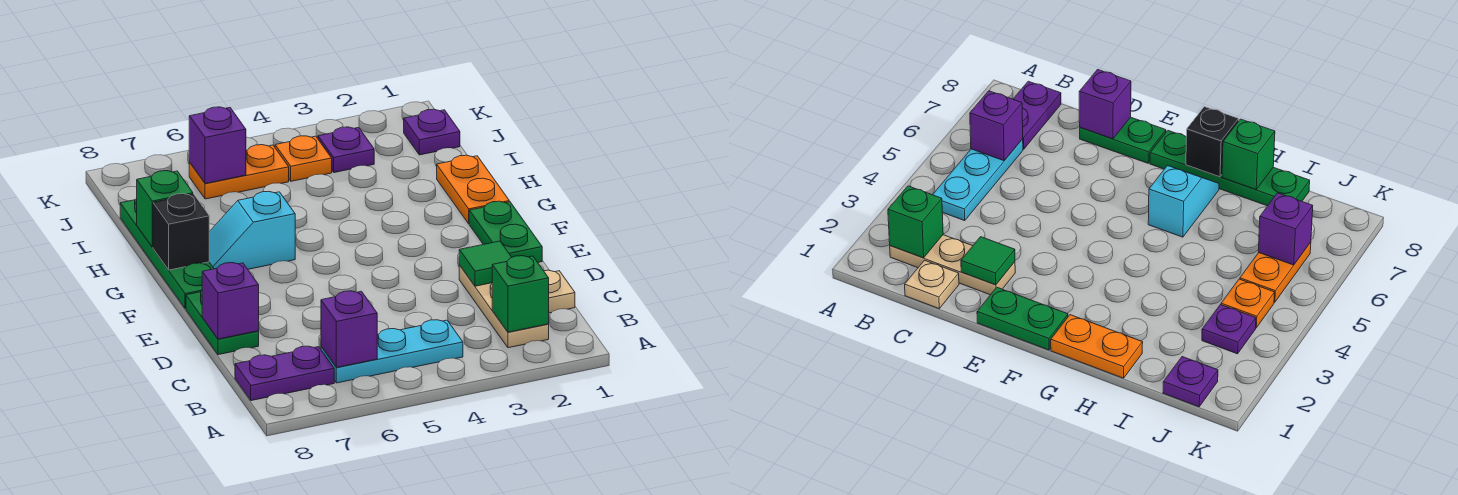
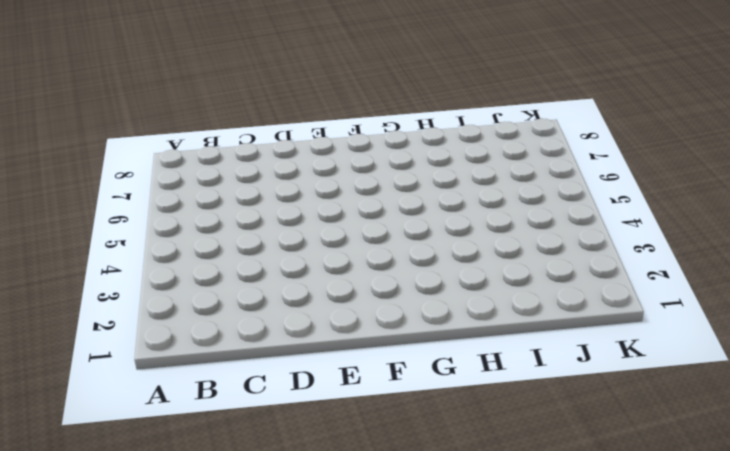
none -> tan plate B2:D2 level 1
none -> cyan plate B4:B6 level 1
none -> purple plate B7:B8 level 1

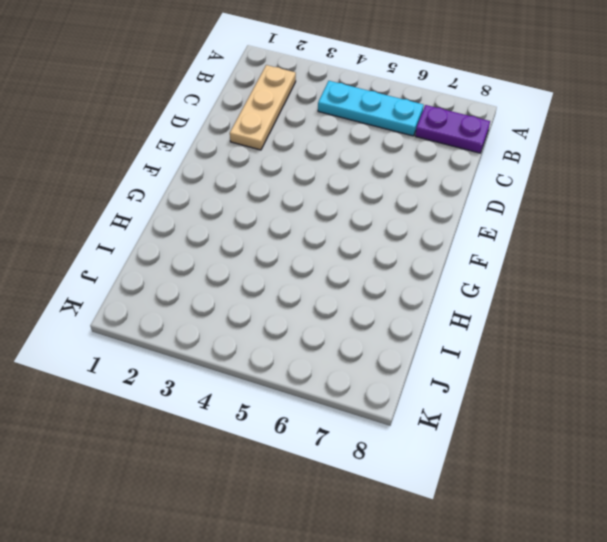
none -> tan plate C1 level 1
none -> green plate D8:E8 level 1
none -> green plate E1:F1 level 1

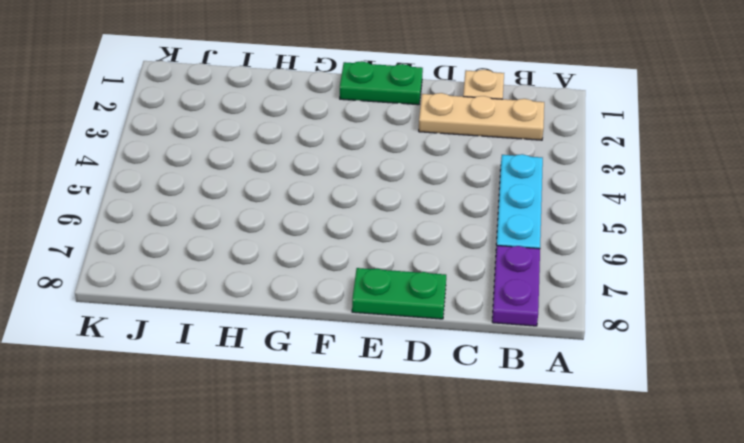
none -> green plate F8:I8 level 1
none -> orange plate G1:H1 level 1
none -> cyan slope G6:G7 level 1 top 6

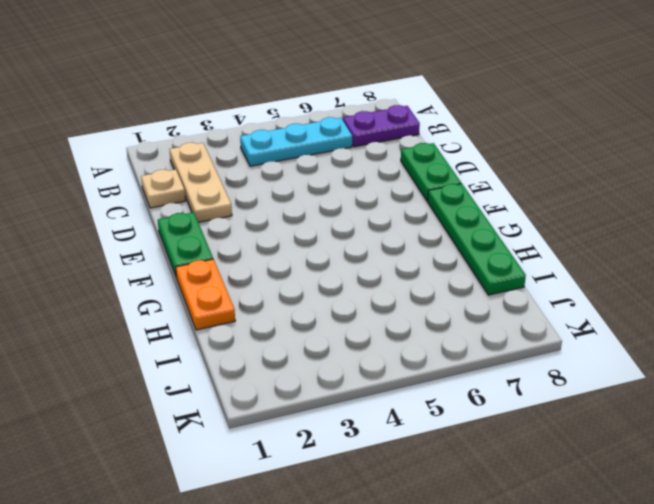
none -> cyan slope G6:G7 level 1 top 6
none -> purple plate J1 level 1
none -> purple plate J3 level 1

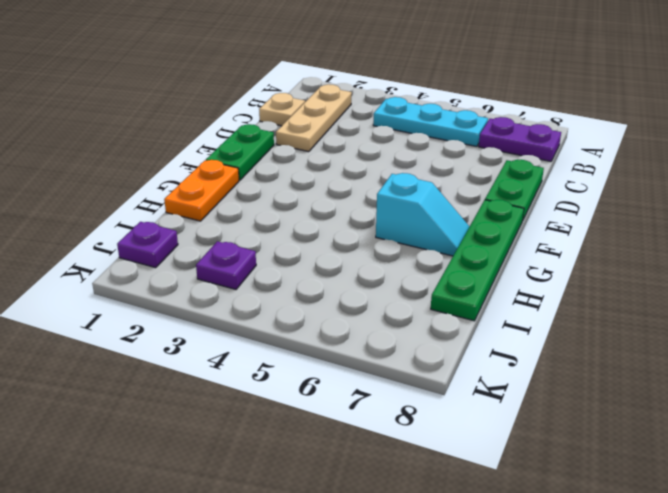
none -> orange plate J4 level 1
none -> orange plate J5:J6 level 1
none -> green brick B2 level 2

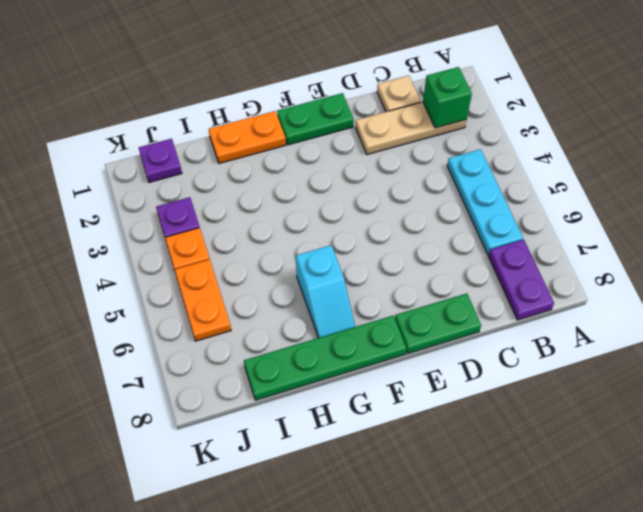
none -> purple brick B6 level 2
none -> green tile D2 level 2
none -> purple brick D8 level 2

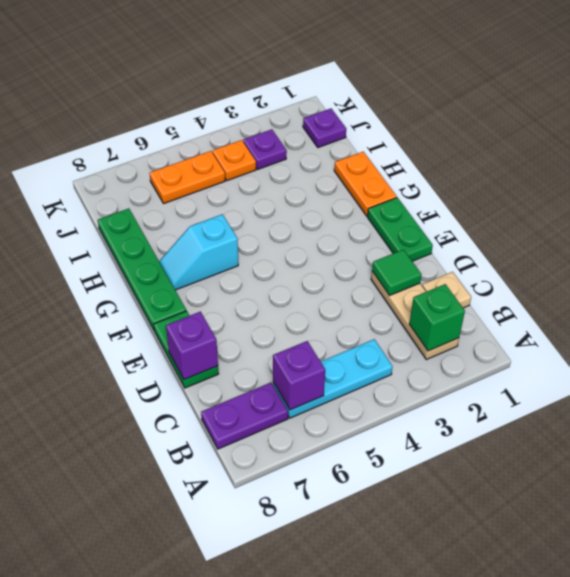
none -> black brick G8 level 2
none -> green brick H8 level 2
none -> purple brick J6 level 2

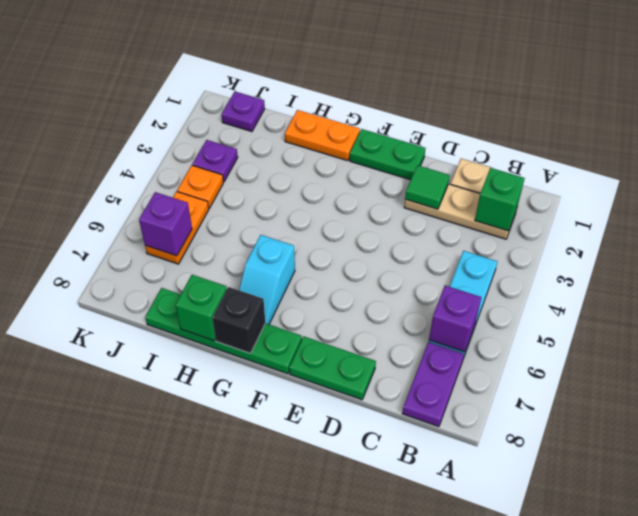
none -> purple brick D8 level 2

